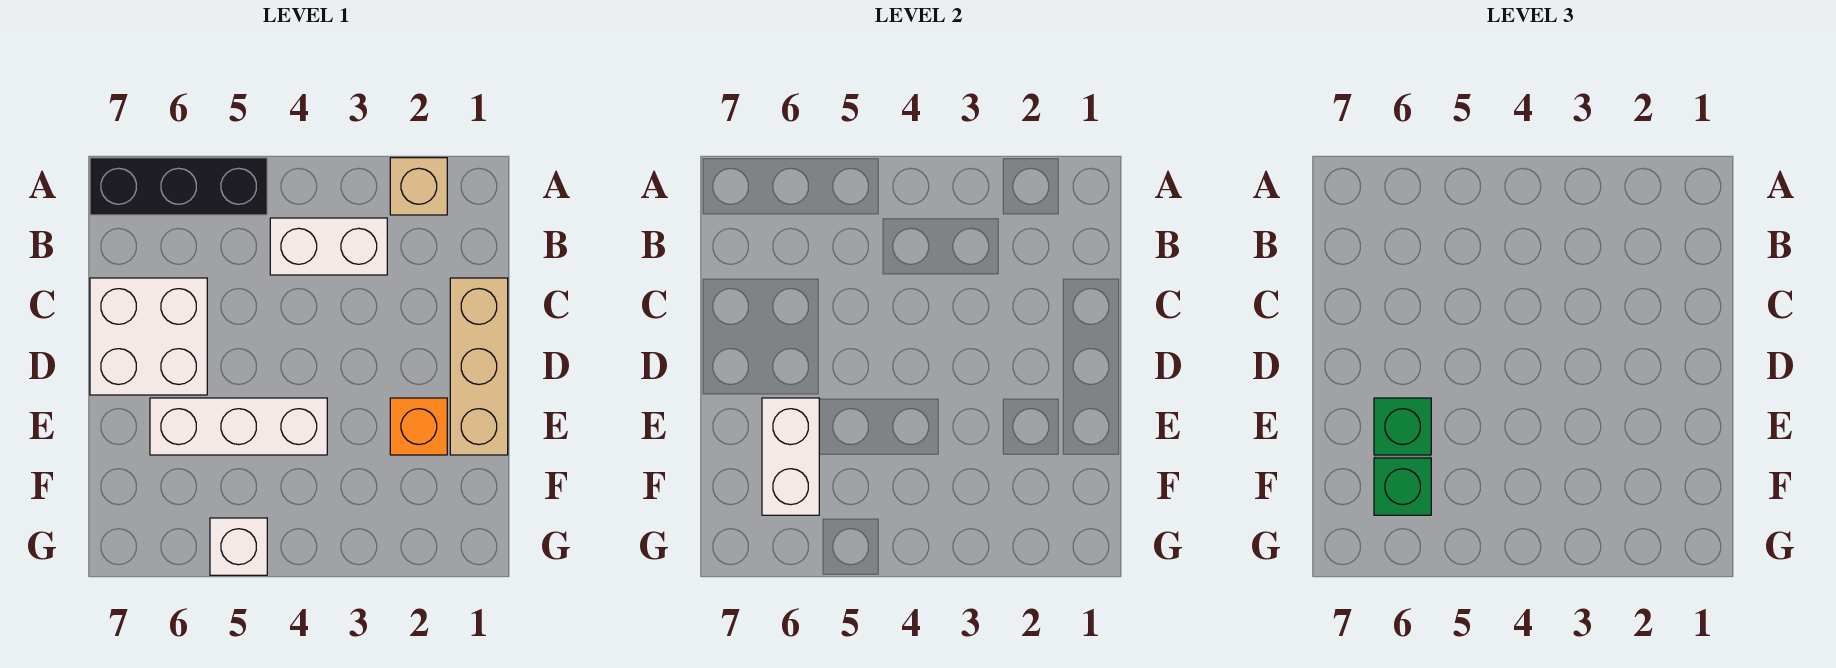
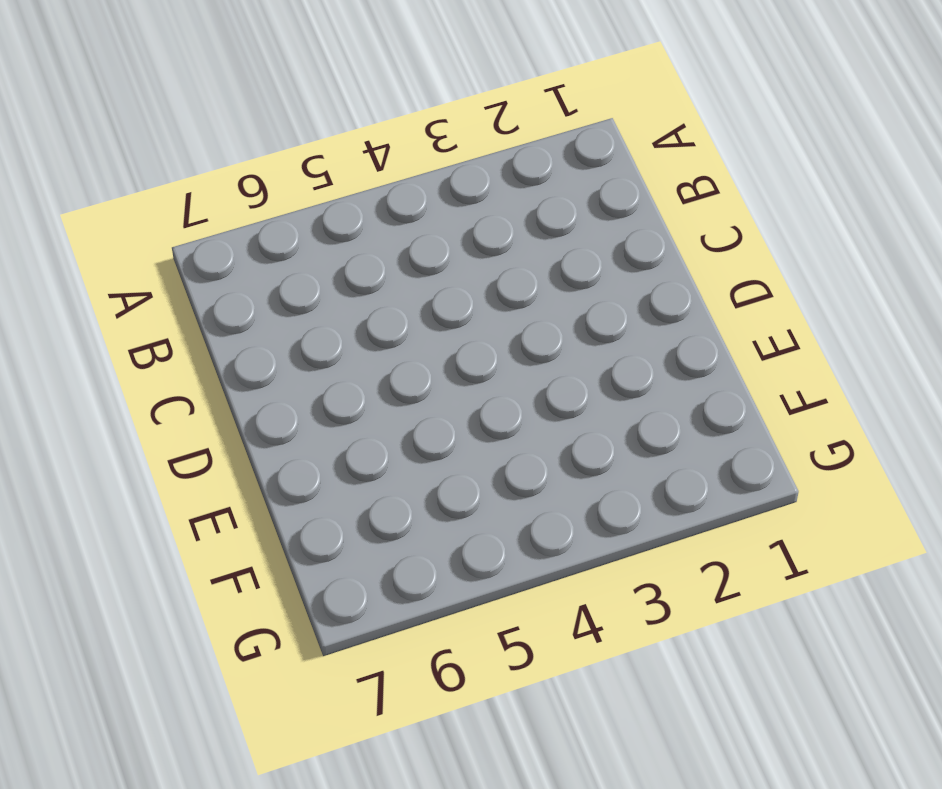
none -> tan brick A2 level 1
none -> black brick A5:A7 level 1

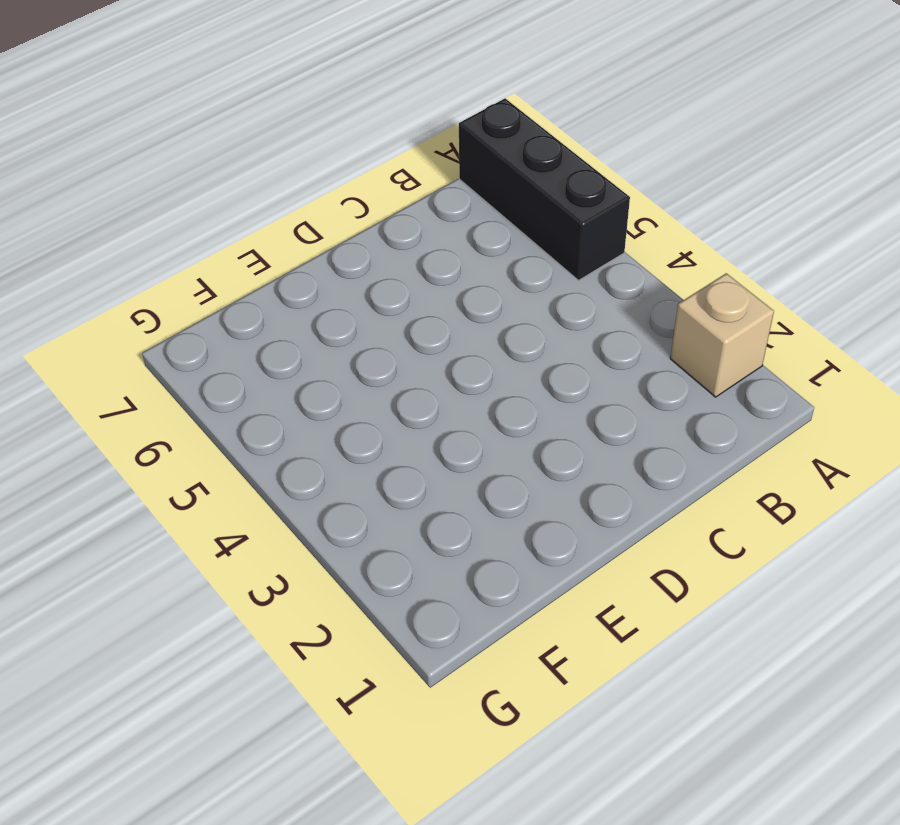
none -> white brick B3:B4 level 1
none -> tan brick C1:E1 level 1

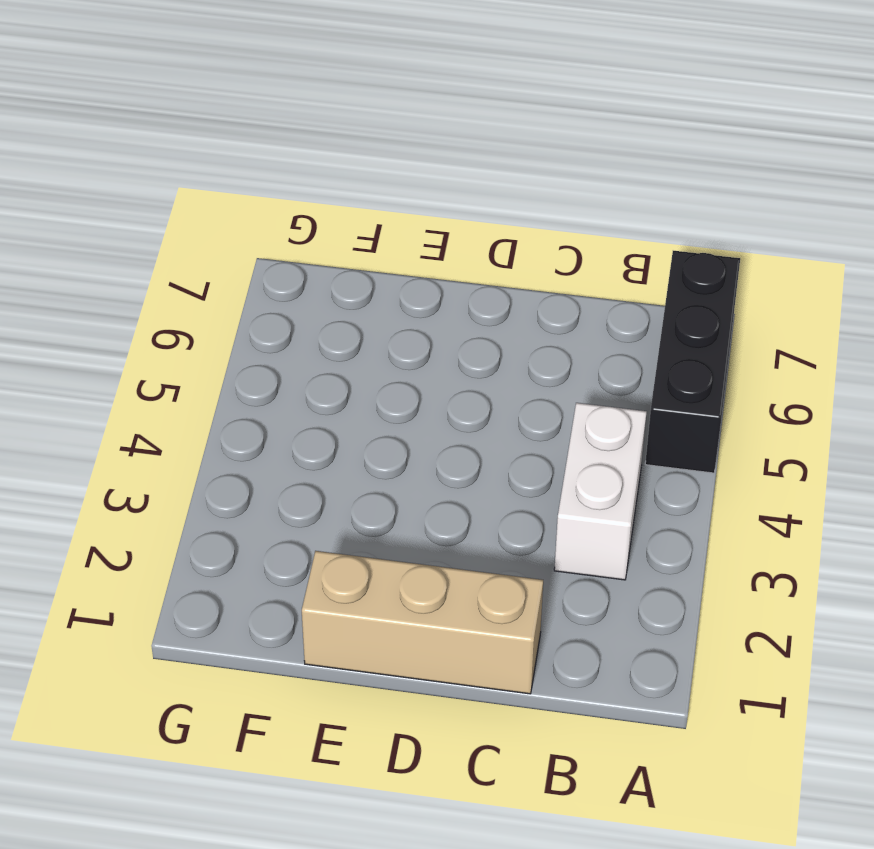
none -> tan brick A2 level 1
none -> white brick C6:D7 level 1

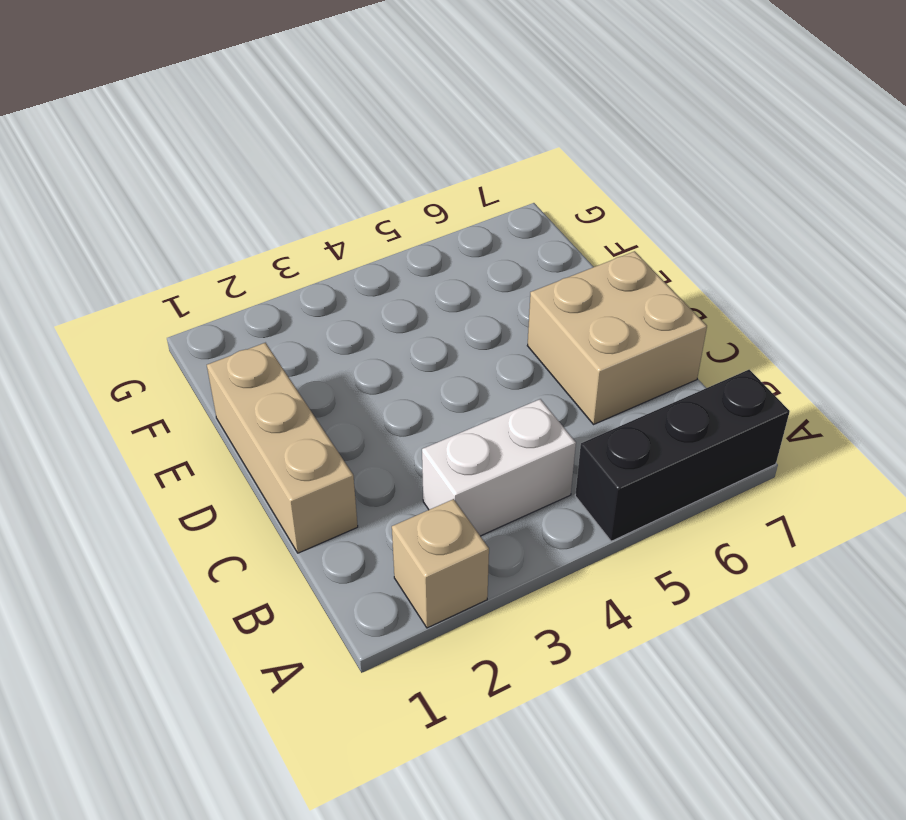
tan brick C6:D7 level 1 -> white brick C6:D7 level 1
none -> orange brick E2 level 1
none -> white brick E4:E6 level 1

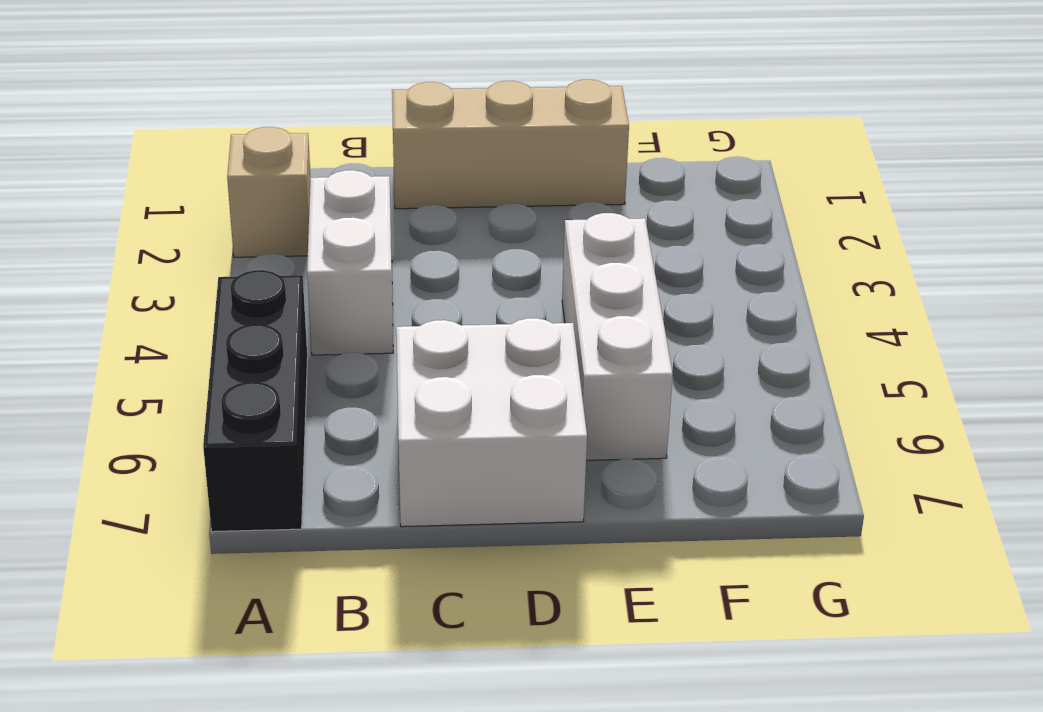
none -> orange brick E2 level 1
none -> white brick G5 level 1

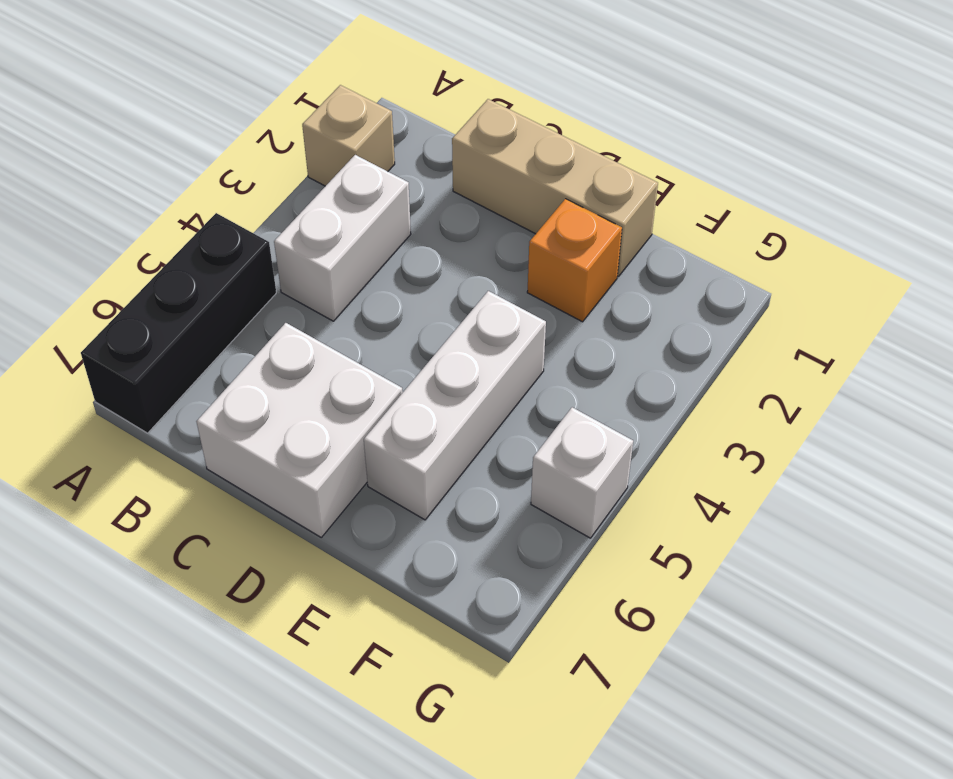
none -> white brick E6:F6 level 2
none -> green brick E6 level 3

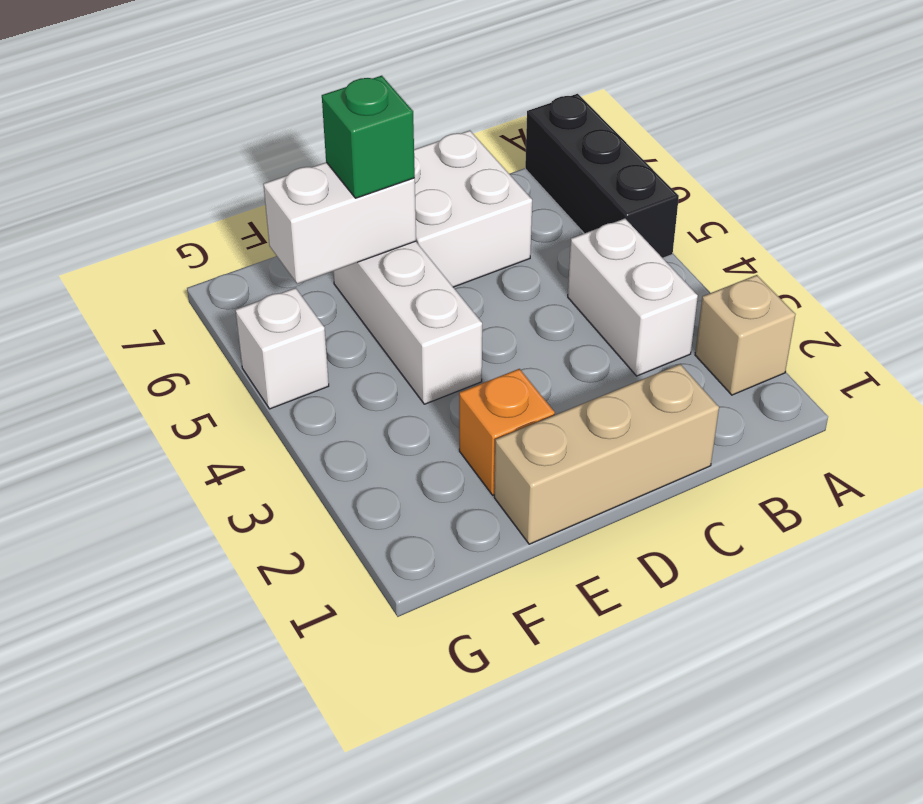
none -> green brick F6 level 3

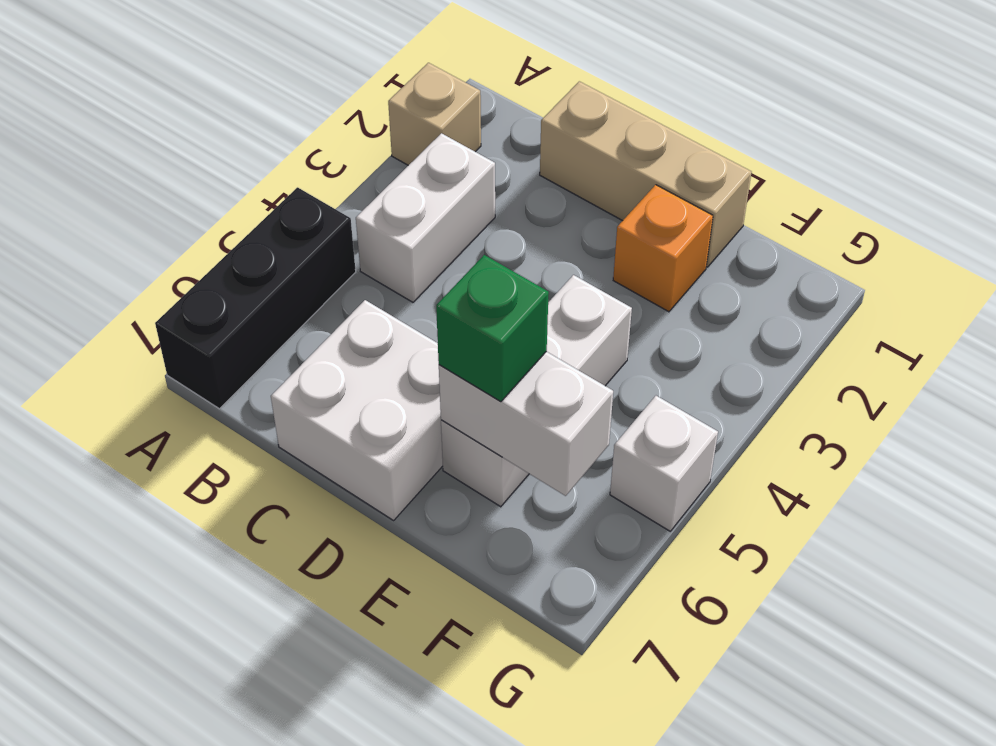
none -> green brick F6 level 3

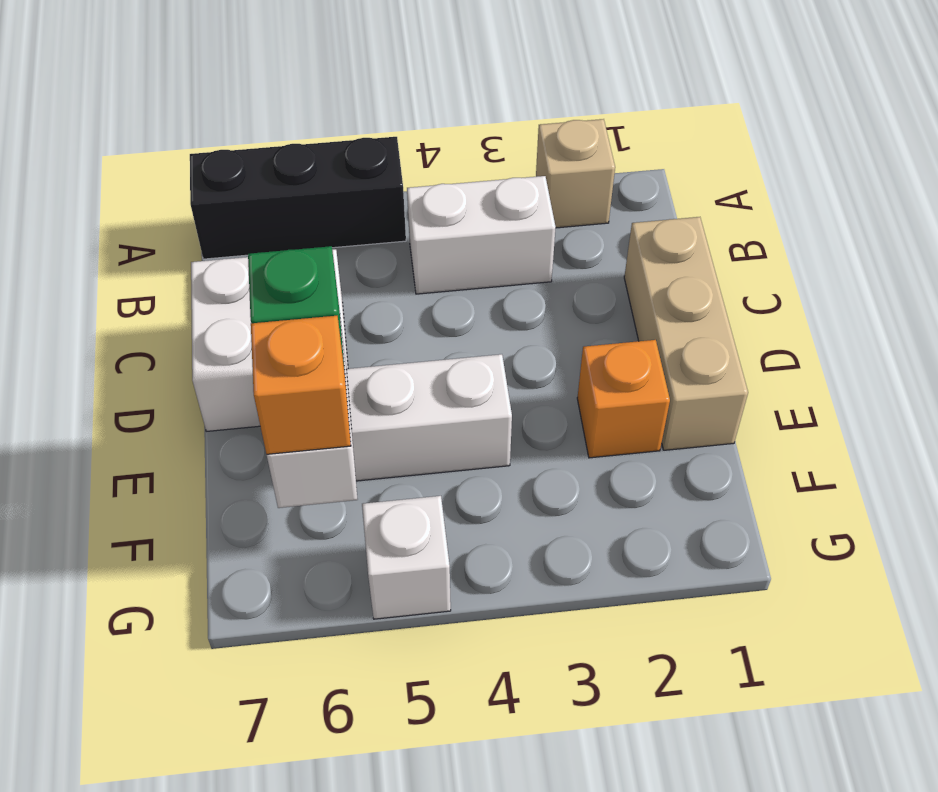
orange brick F6 level 3 -> green brick F6 level 3

